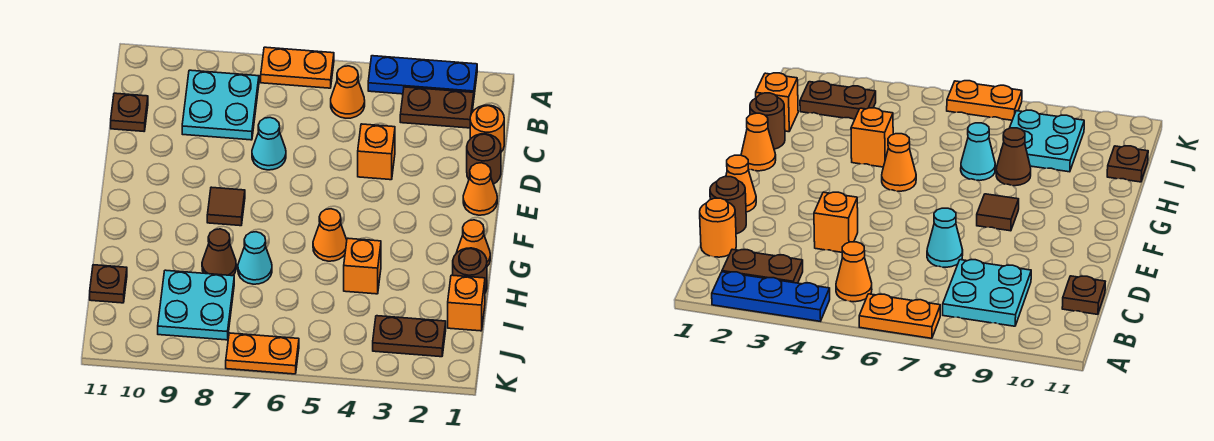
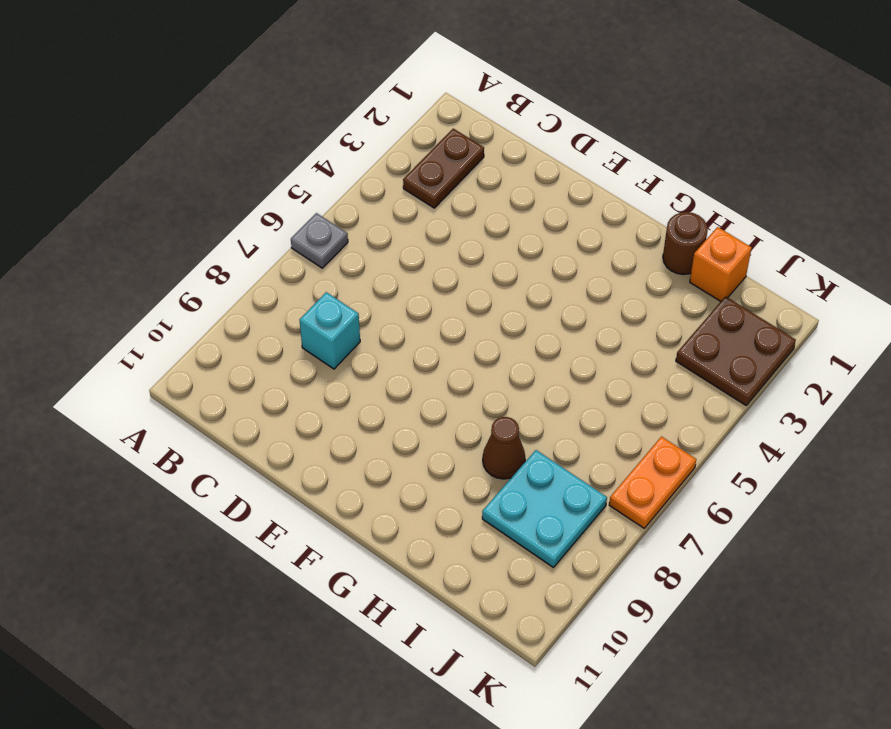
grey plate A6 level 1 -> orange plate A6:A7 level 1
cyan brick C8 level 1 -> cyan plate B8:C9 level 1
brown plate J2:K3 level 1 -> brown plate J2:J3 level 1
none -> blue plate A2:A4 level 1
none -> orange cone B5 level 1
none -> orange round brick C1 level 1

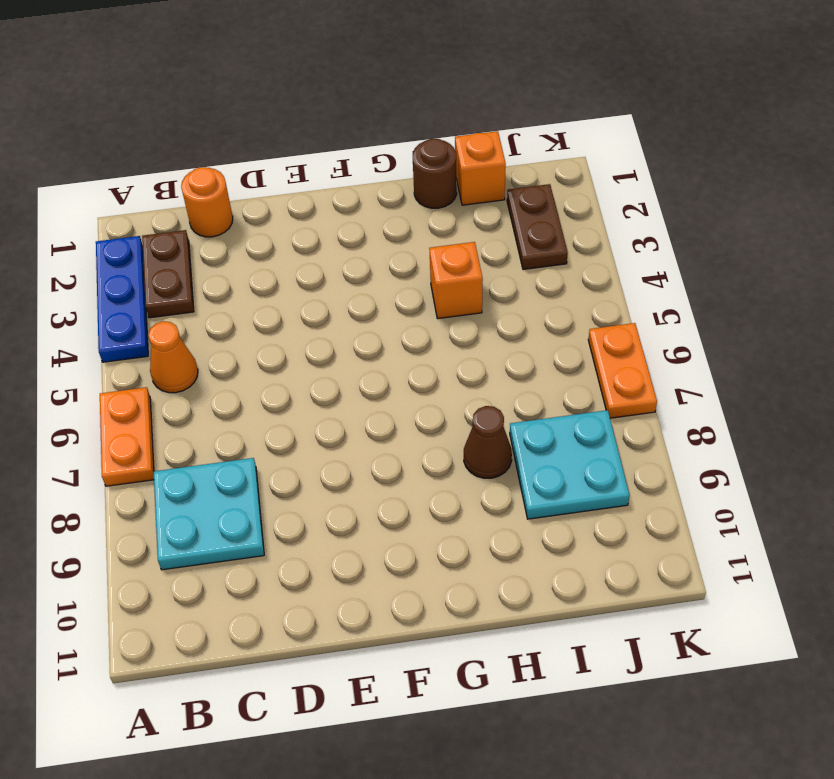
none -> brown plate C11 level 1
none -> brown round brick D1 level 1
none -> orange brick D4 level 1

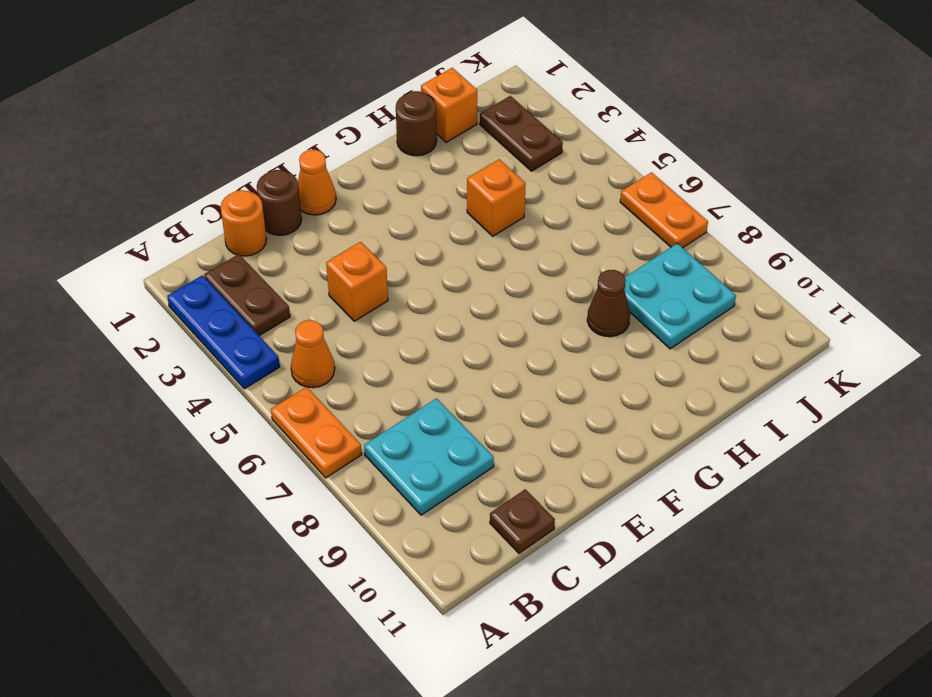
none -> cyan cone D7 level 1
none -> brown tile F8 level 1
none -> orange cone G1 level 1

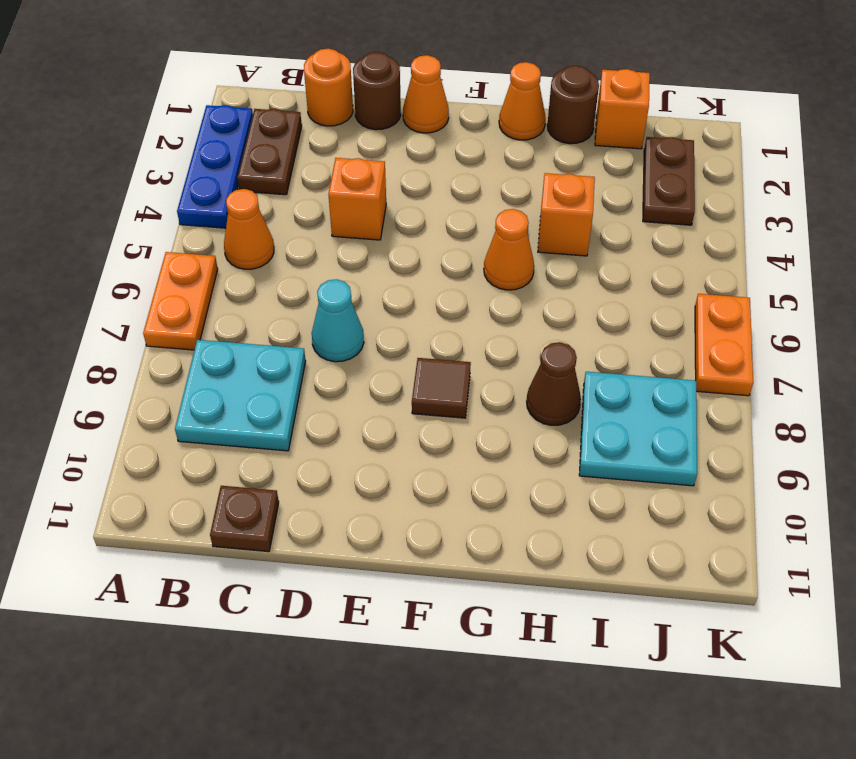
none -> cyan cone H7 level 1
none -> brown plate I11 level 1

